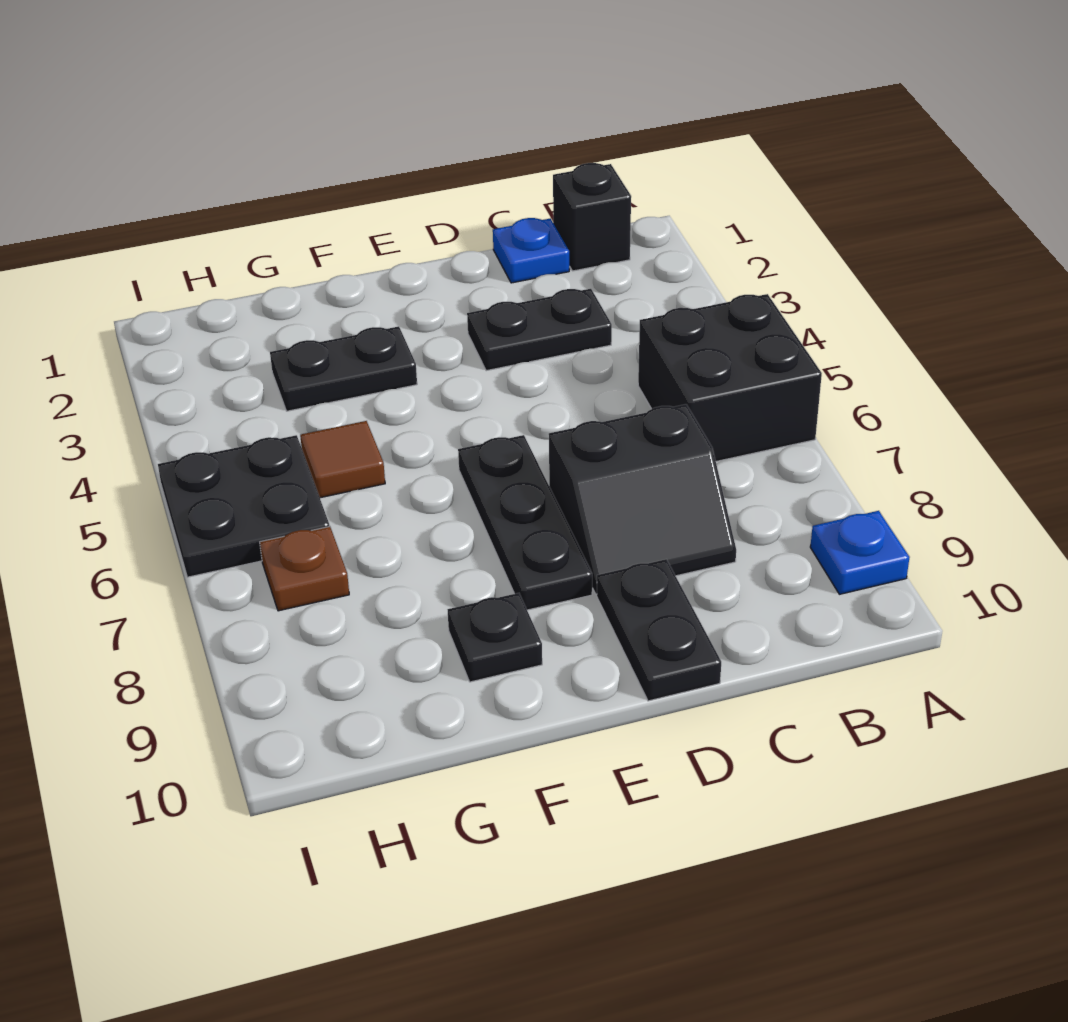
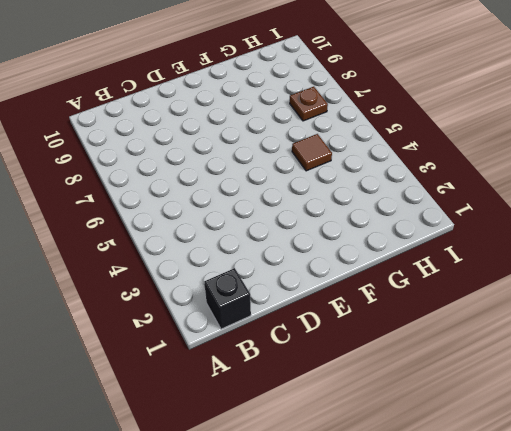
none -> black brick A5:B6 level 1
none -> blue plate A9 level 1
none -> blue plate C1 level 1

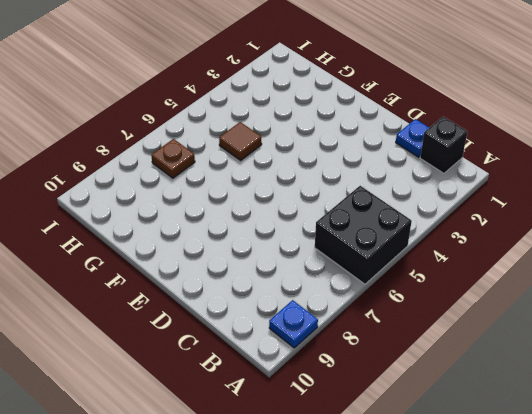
none -> black plate C3:D3 level 1
none -> black slope C7:D8 level 1 top 7
none -> black plate D9:D10 level 1

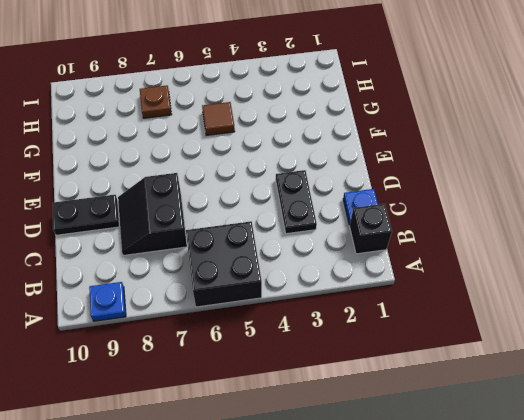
none -> black plate E6:E8 level 1
none -> black plate F3:G3 level 1
none -> black plate F9 level 1

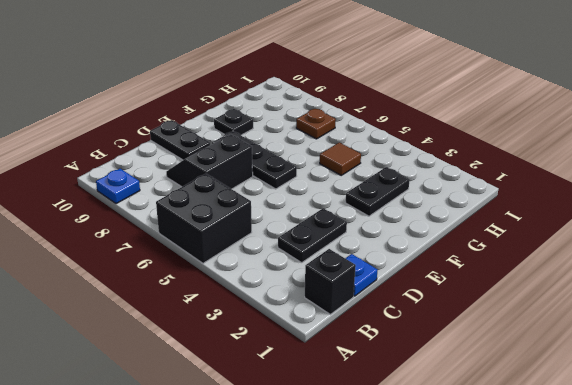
none -> black plate H5:I6 level 1

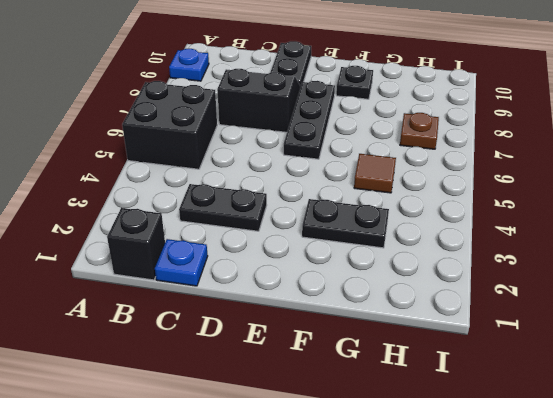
none -> black plate H5:I6 level 1

